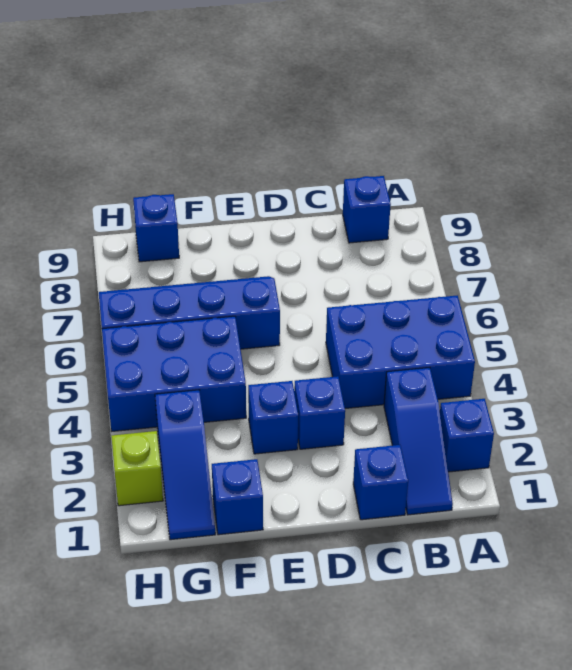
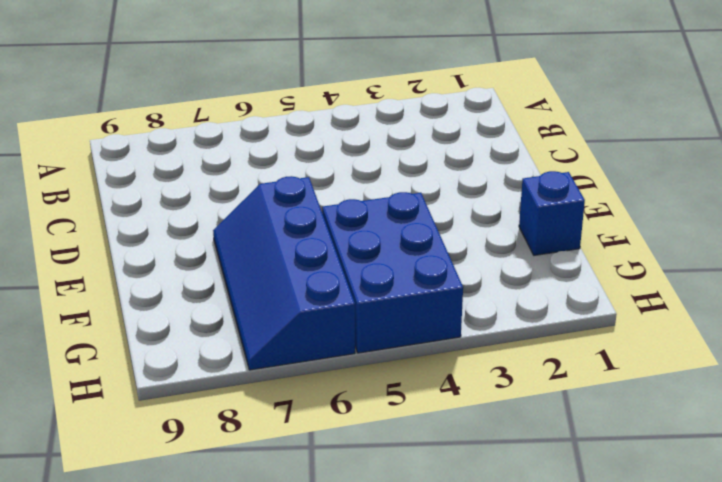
none -> blue brick A2 level 1
none -> blue brick A4:C5 level 1
none -> blue slope B1:B3 level 1 top 3

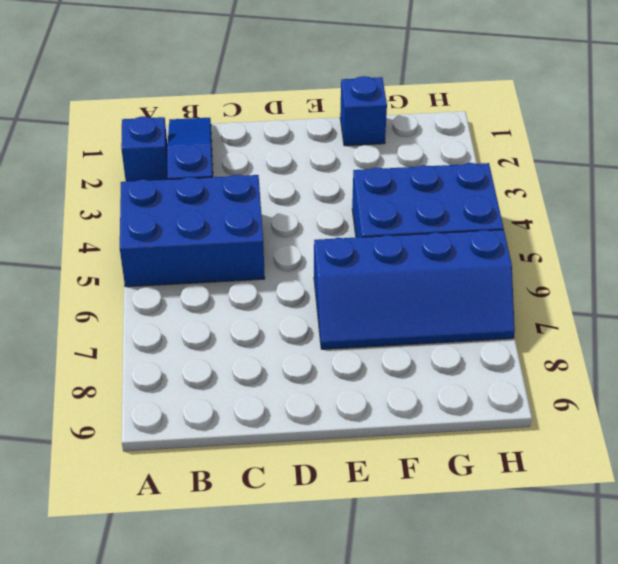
none -> blue brick B9 level 1
none -> blue brick C1 level 1
none -> blue brick D3 level 1

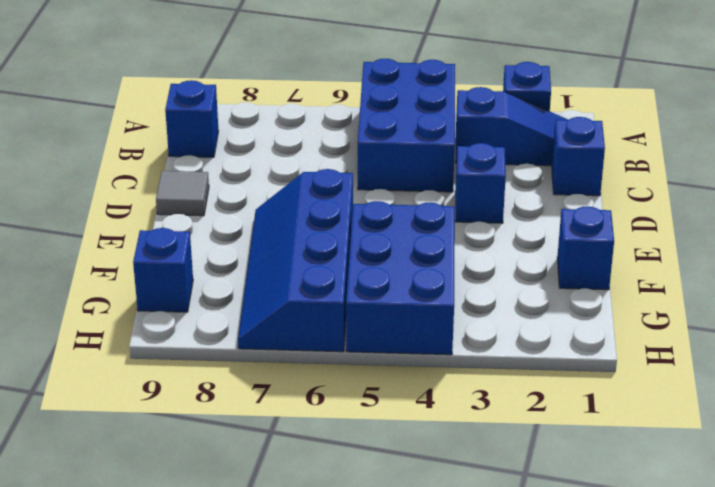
grey tile D9 level 1 -> none
none -> blue brick E3 level 1
none -> blue slope G1:G3 level 1 top 3
none -> lime brick H2 level 1

